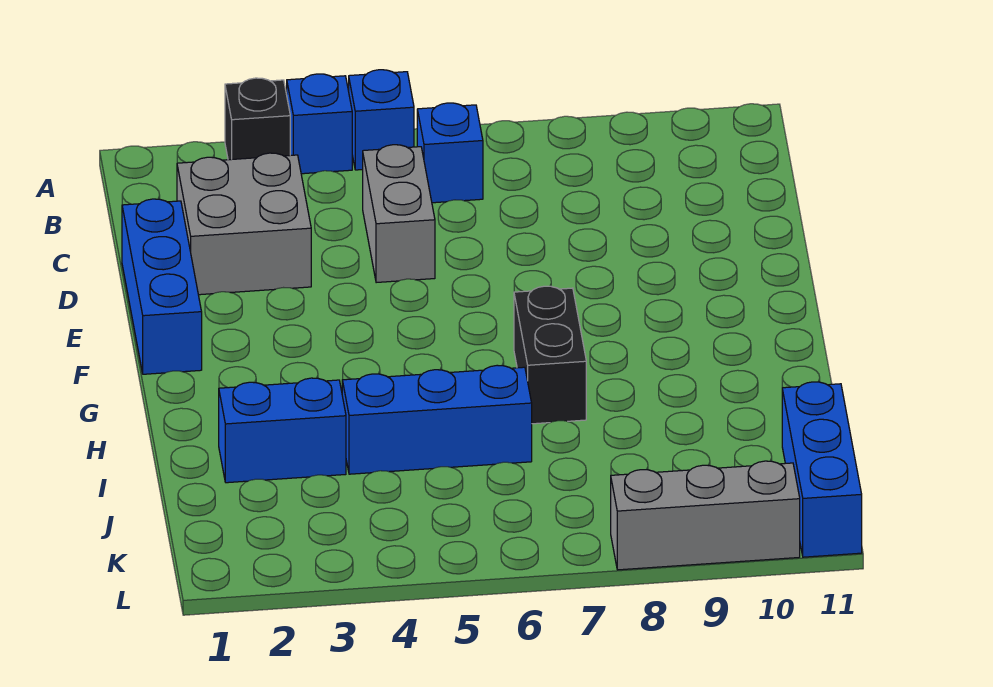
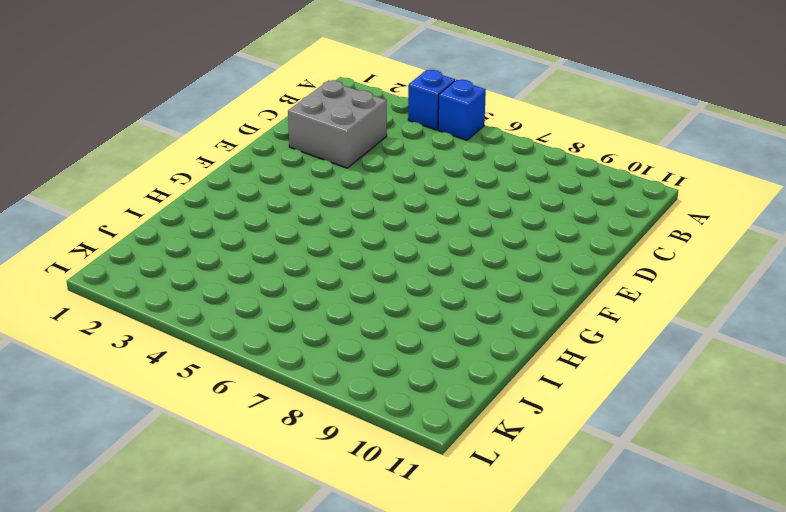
none -> black brick A3 level 1
none -> blue brick B6 level 1
none -> grey brick C5:D5 level 1

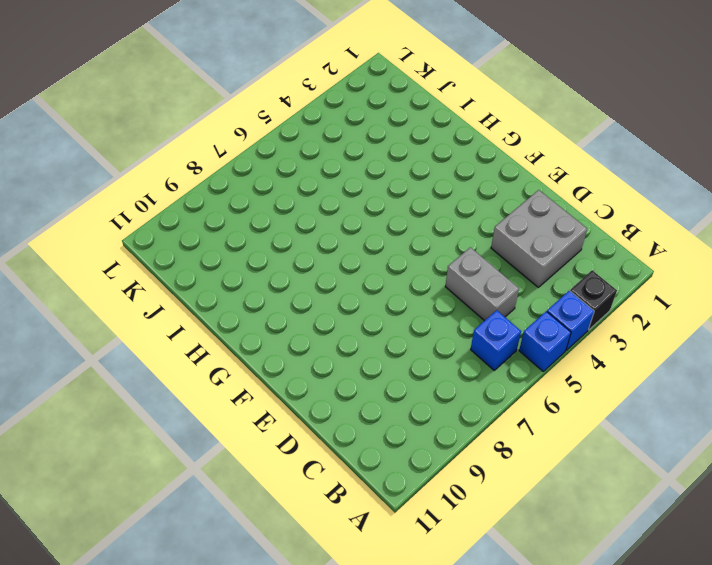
none -> blue brick D1:F1 level 1
none -> black brick G7:H7 level 1
none -> blue brick I2:I3 level 1

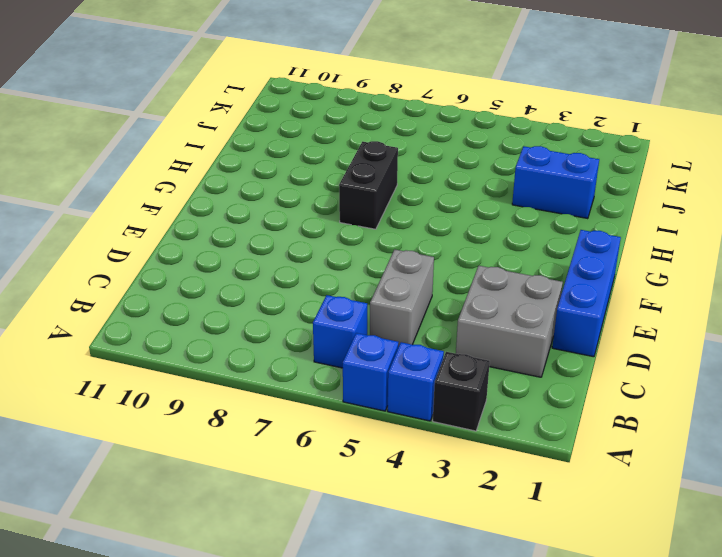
none -> blue brick I4:I6 level 1
none -> blue brick J11:L11 level 1
none -> grey brick L8:L10 level 1

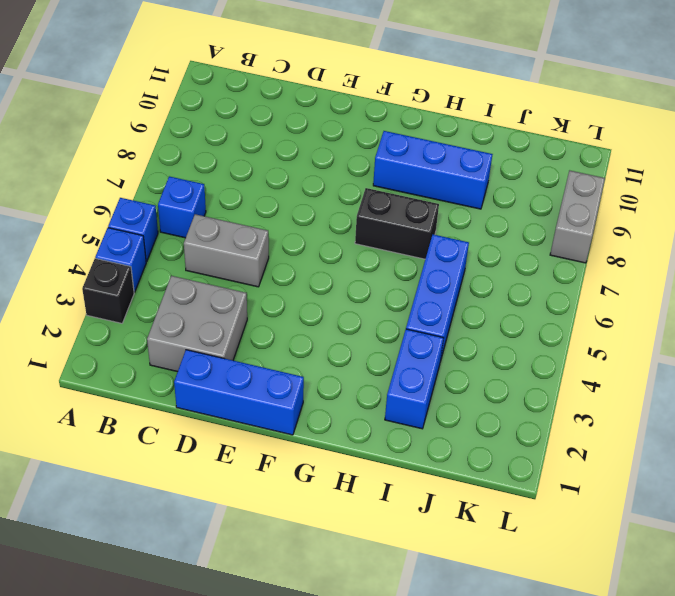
blue brick G9:I9 level 1 -> blue brick J11:L11 level 1
grey brick L8:L9 level 1 -> grey brick L8:L10 level 1

